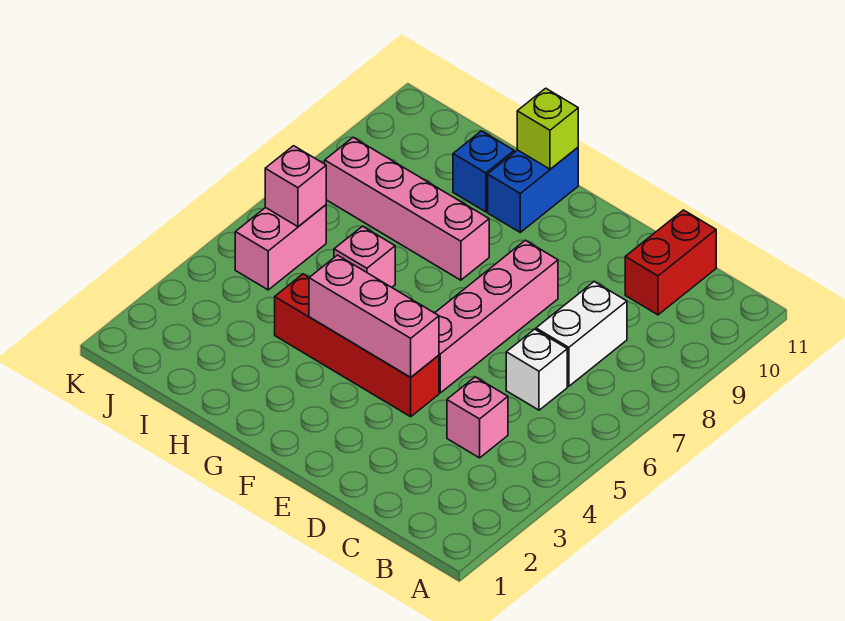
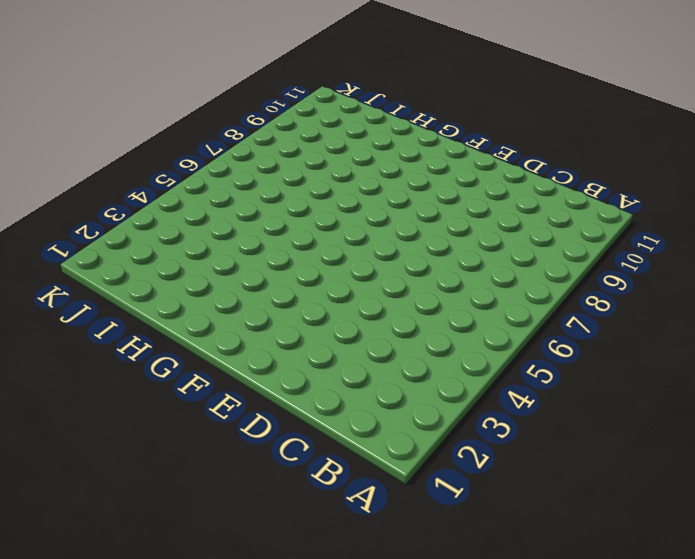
none -> pink brick C4 level 1
none -> white brick C6 level 1
none -> white brick C7:C8 level 1

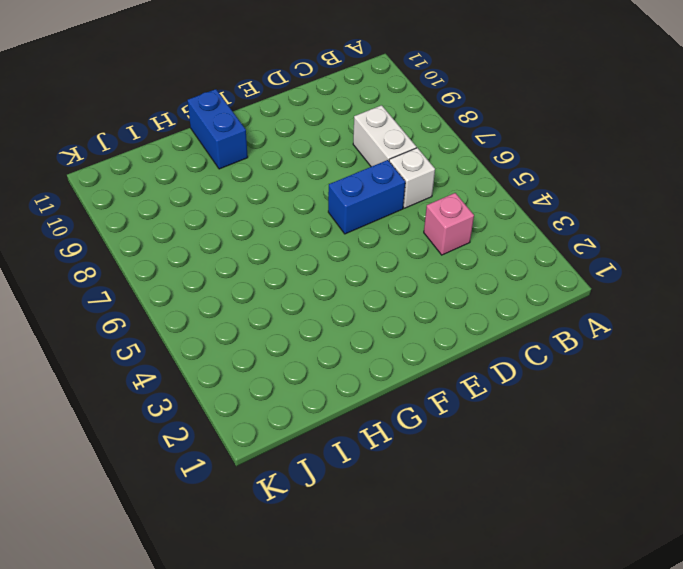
blue brick D6:E6 level 1 -> pink brick E5:E8 level 1
none -> red brick C10:C11 level 1
none -> red brick E4:H4 level 1
none -> pink brick G8:J8 level 1

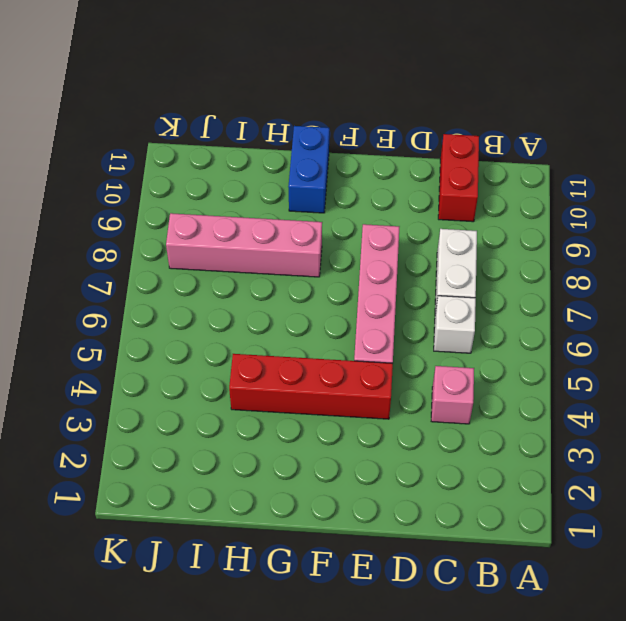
none -> pink brick H6 level 1
none -> blue brick H10 level 1
none -> pink brick J5:J6 level 1

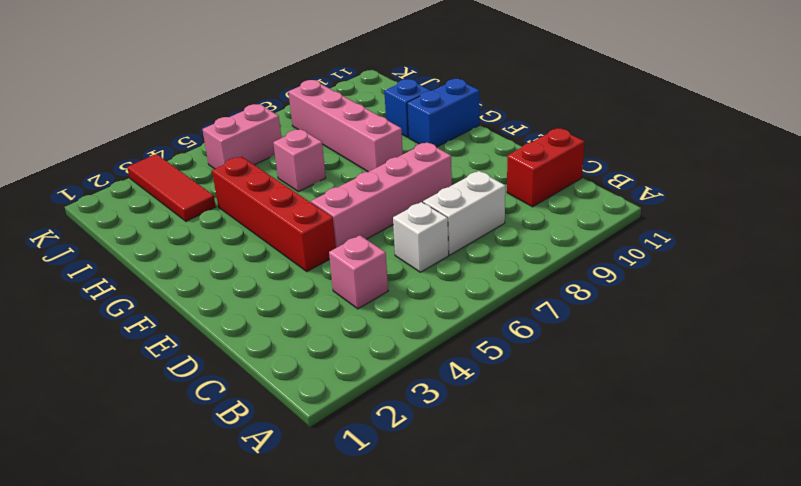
red tile I3:K3 level 1 -> none
none -> pink brick E4:G4 level 2
none -> lime brick G11 level 2
none -> pink brick J6 level 2

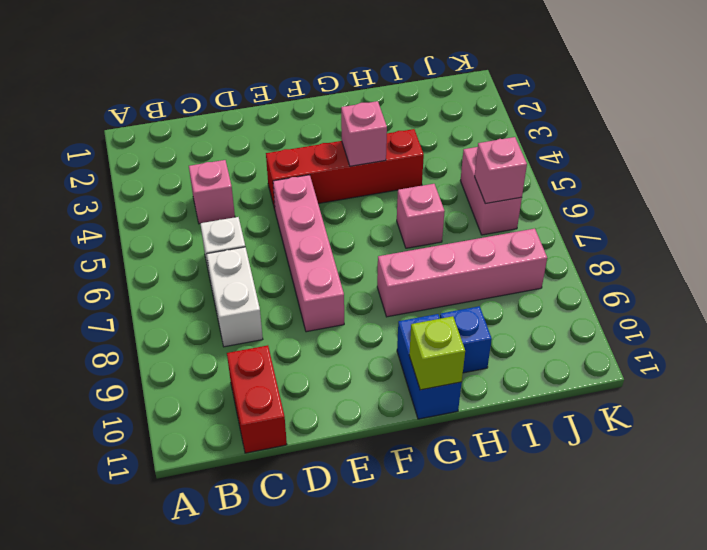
pink brick G4 level 2 -> pink brick E4:G4 level 2

